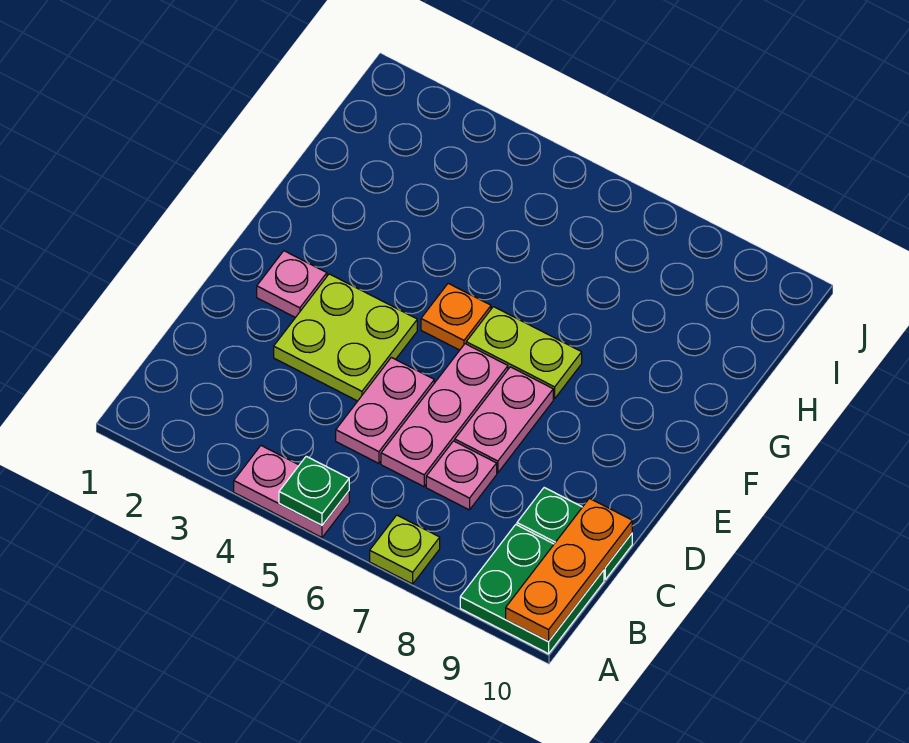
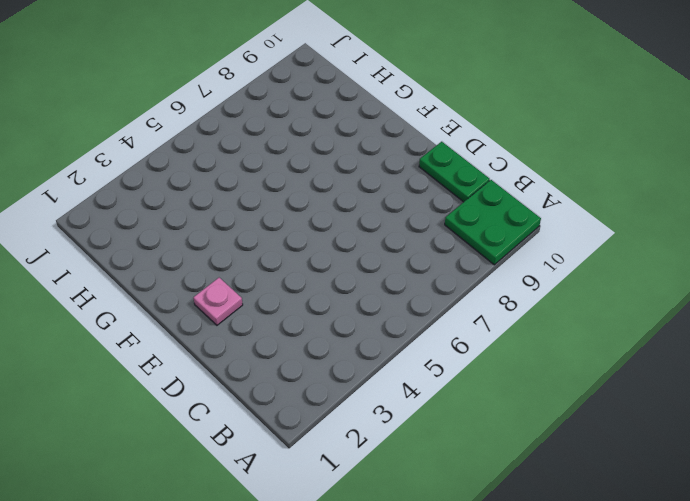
green plate C10:D10 level 1 -> green plate C9:C10 level 1
none -> pink plate A4:A5 level 1
none -> lime plate A7 level 1
none -> pink plate C5:D5 level 1

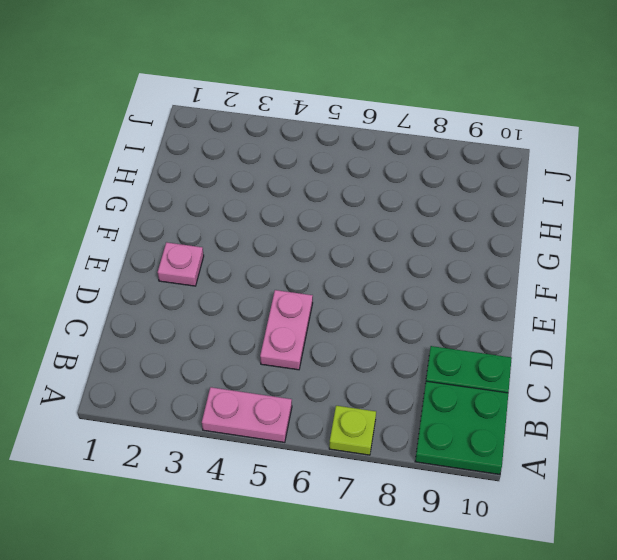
none -> pink plate C6:E6 level 1
none -> pink plate C7 level 1
none -> lime plate D3:E4 level 1

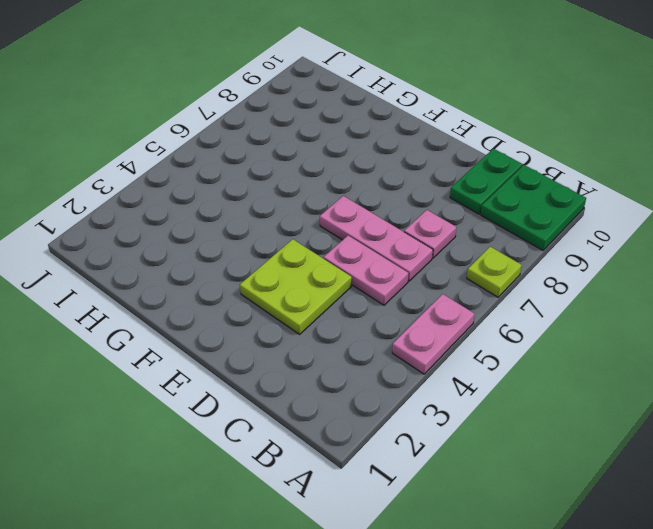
none -> pink plate D7:E7 level 1
none -> pink plate E2 level 1
none -> orange plate F5 level 1

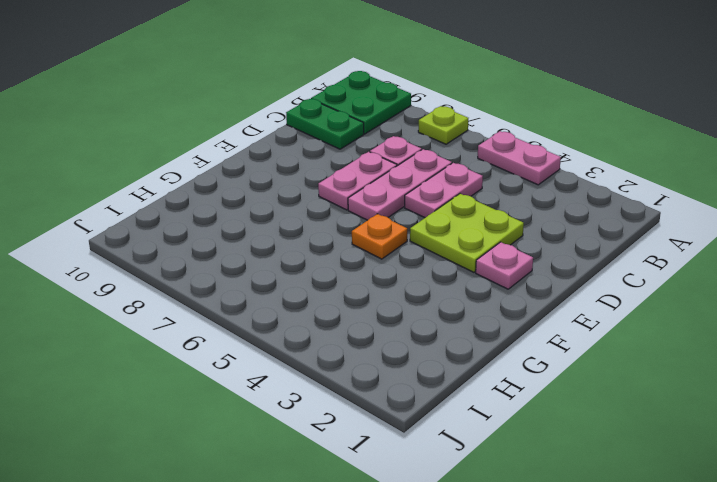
none -> lime plate F6:F7 level 1
none -> green plate A5 level 2
none -> orange plate A10:C10 level 2

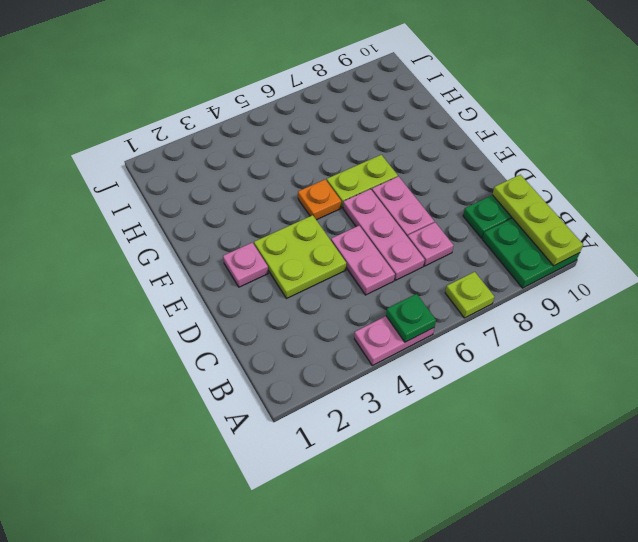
lime plate A10:C10 level 2 -> orange plate A10:C10 level 2

